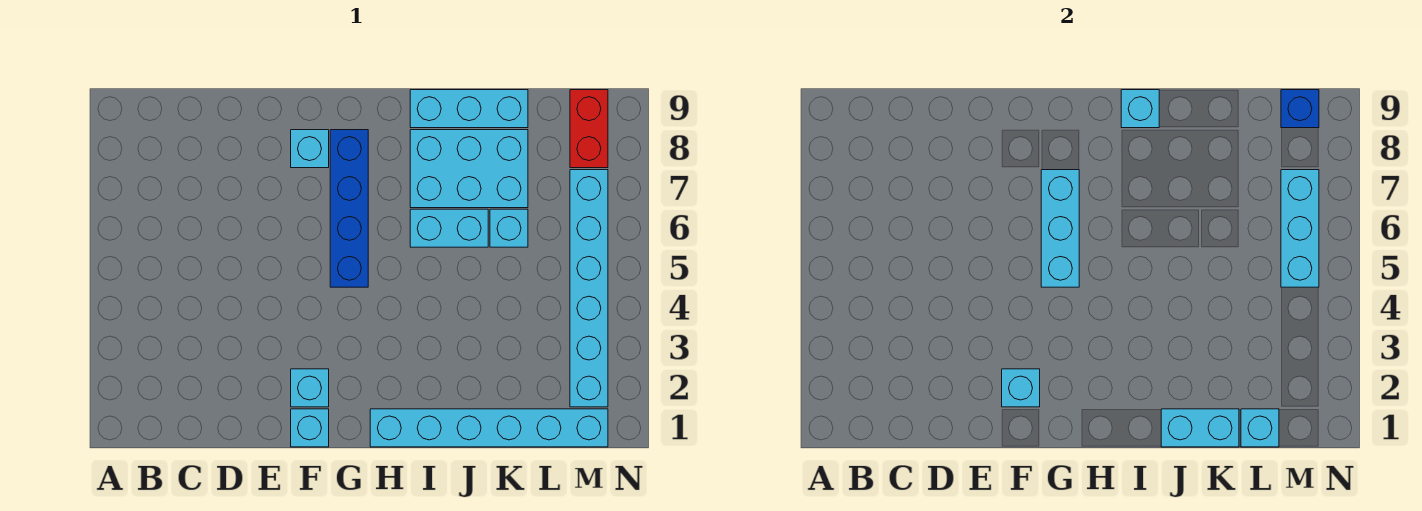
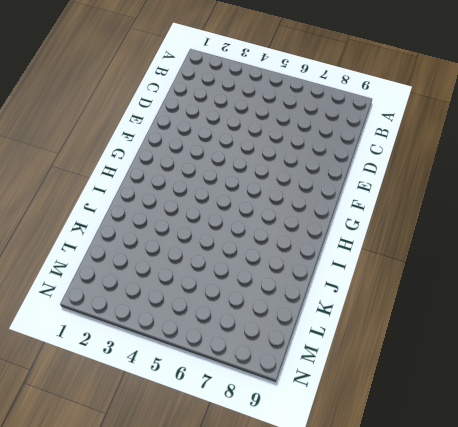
none -> cyan brick F1 level 1
none -> cyan brick F2 level 1
none -> cyan brick F8 level 1

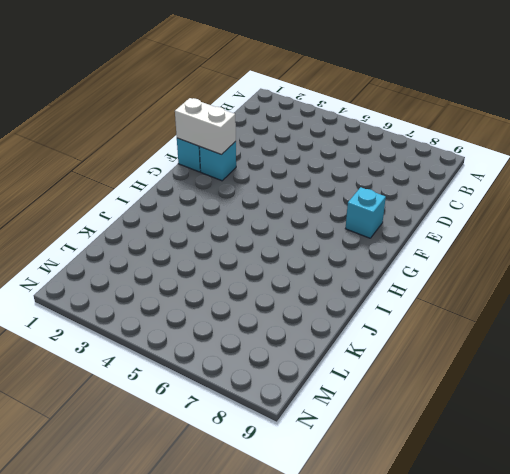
white brick F1:F2 level 2 -> cyan brick F2 level 2
none -> blue brick G5:G8 level 1
none -> cyan brick H1:M1 level 1
none -> cyan brick I6:J6 level 1

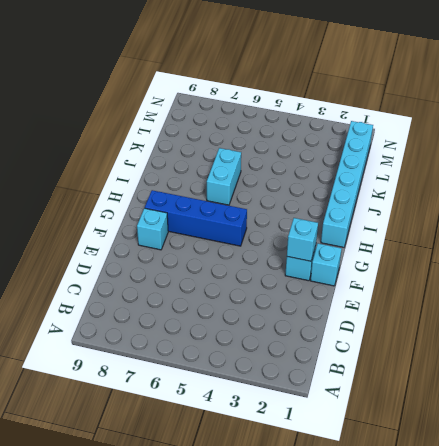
none -> cyan brick I7:K8 level 1
none -> cyan brick I9:K9 level 1
none -> cyan brick K6 level 1

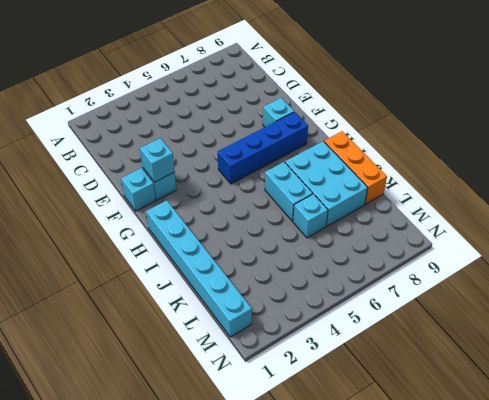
orange brick I9:K9 level 1 -> cyan brick I9:K9 level 1
none -> cyan brick M2:M7 level 1
none -> red brick M8:M9 level 1
none -> cyan brick G5:G7 level 2

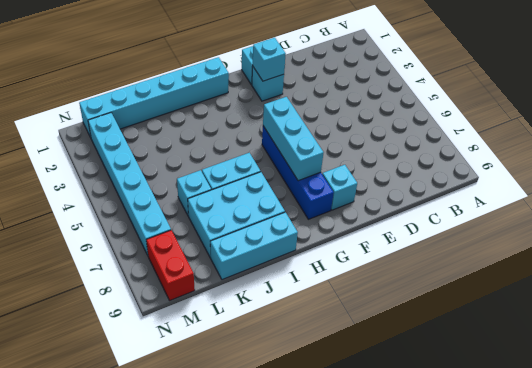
none -> cyan brick I9 level 2
none -> cyan brick J1:K1 level 2
none -> cyan brick L1 level 2

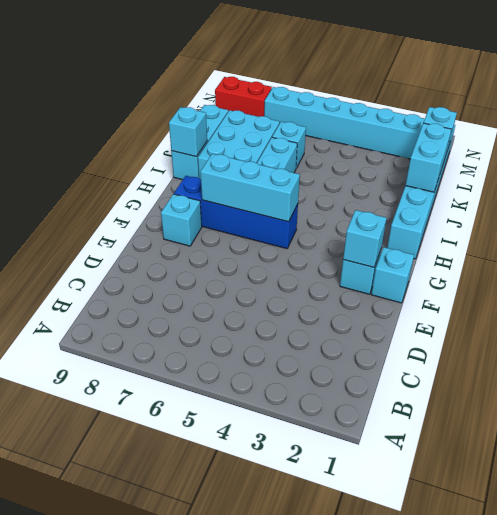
none -> cyan brick M5:M7 level 2
none -> blue brick M9 level 2

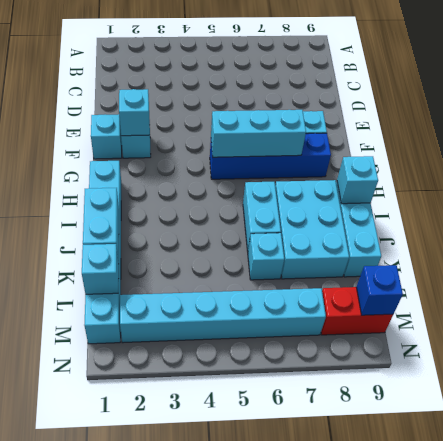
none -> cyan brick M5:M7 level 2

